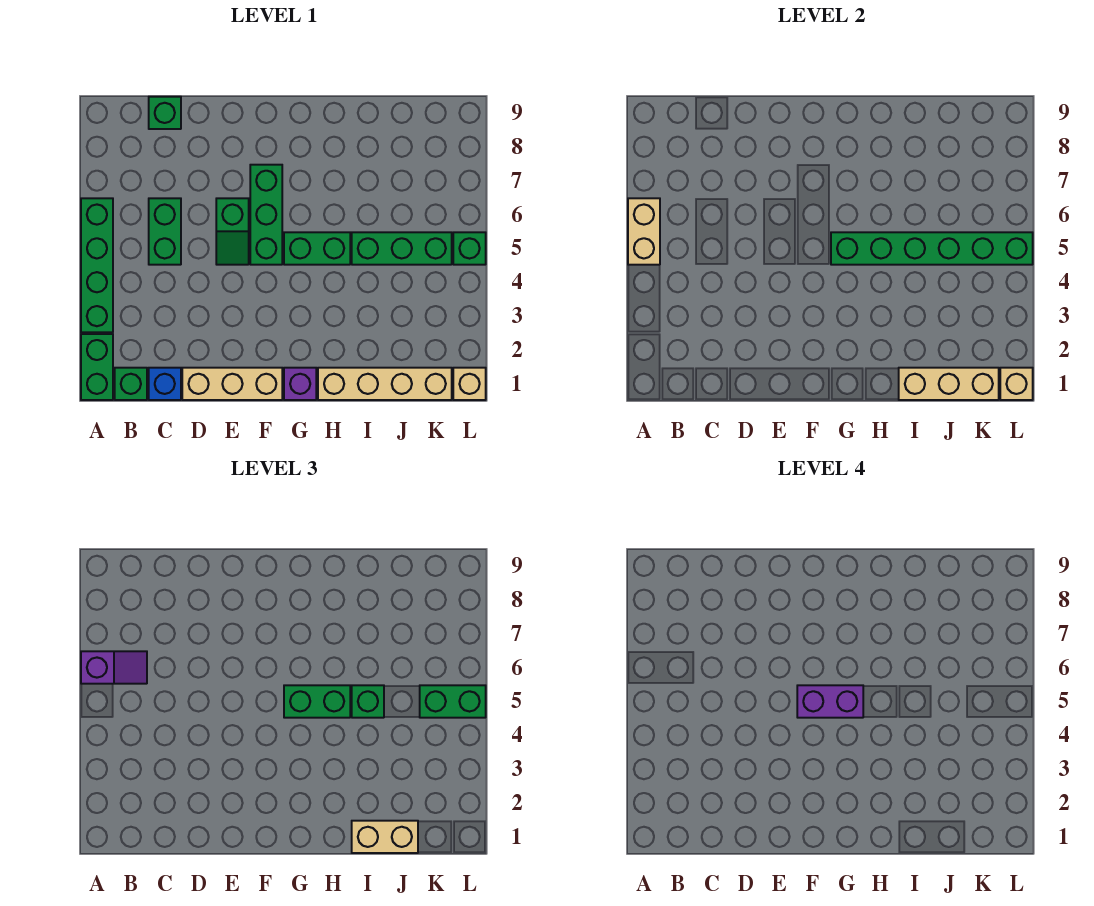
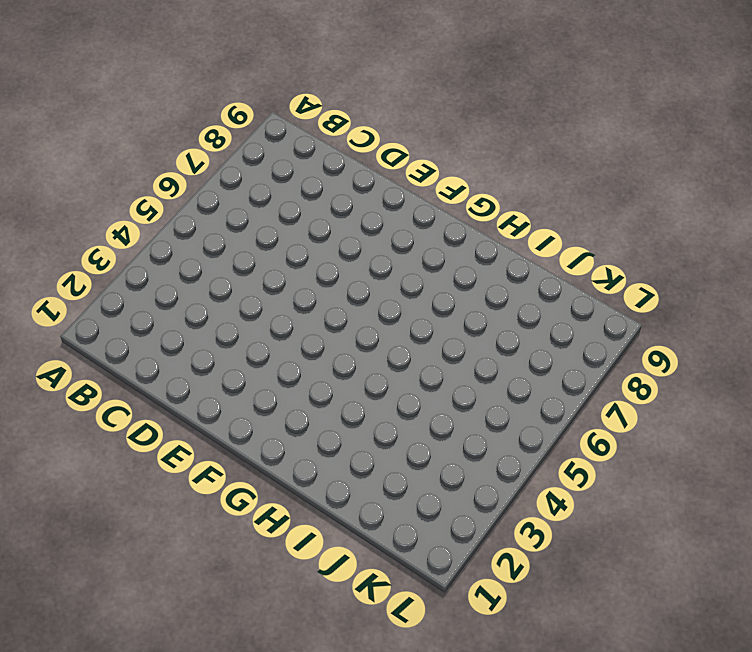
none -> green brick A1:A2 level 1
none -> green brick A3:A6 level 1
none -> green brick B1 level 1

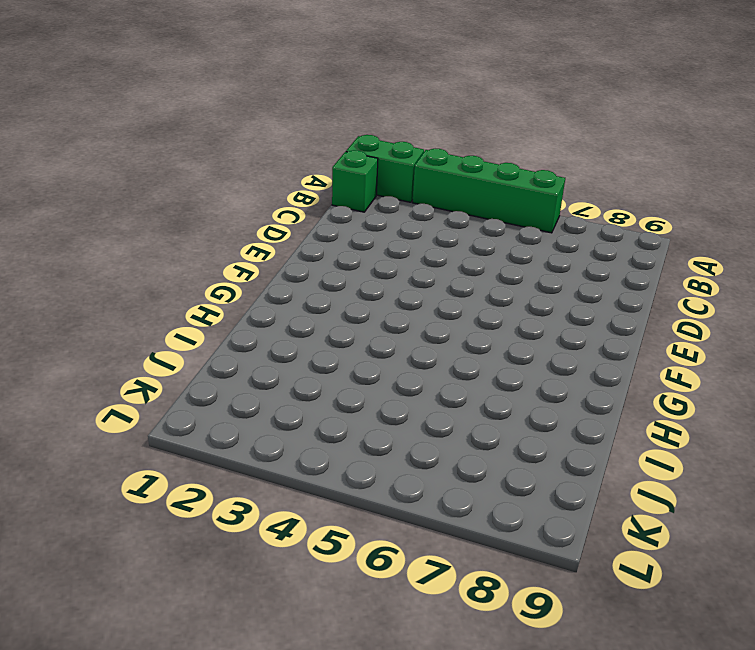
none -> blue brick C1 level 1
none -> green brick C5:C6 level 1
none -> green brick C9 level 1

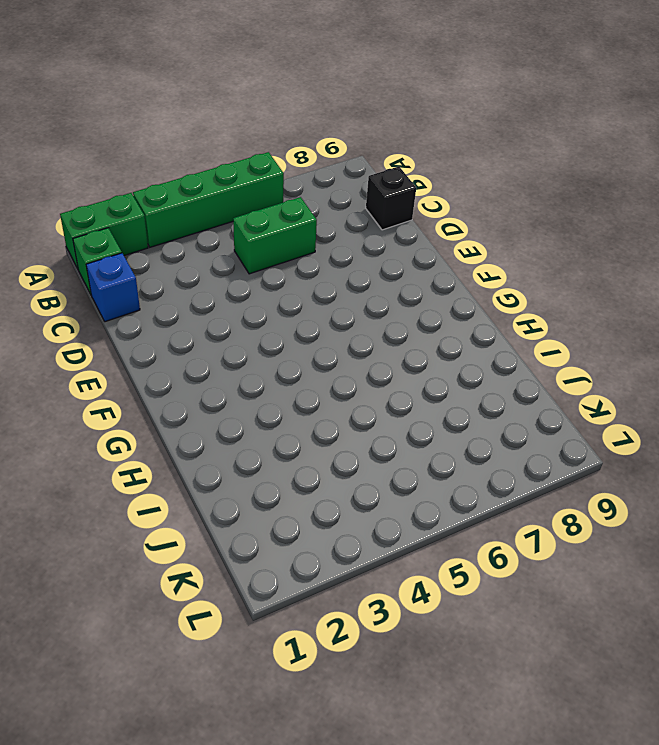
black brick C9 level 1 -> green brick C9 level 1
none -> tan brick D1:F1 level 1
none -> green slope E5:E6 level 1 top 6
none -> green brick F5:F7 level 1

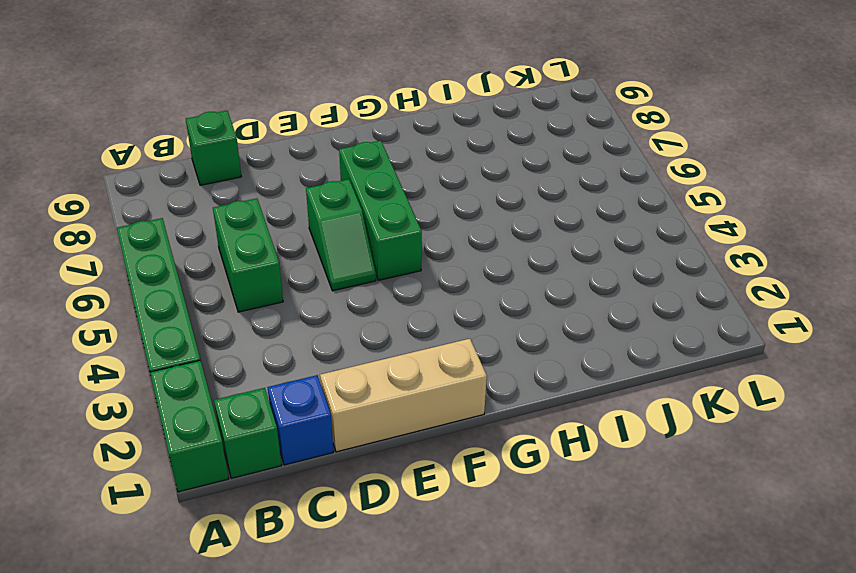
none -> purple brick G1 level 1
none -> green brick G5:H5 level 1
none -> tan brick H1:K1 level 1

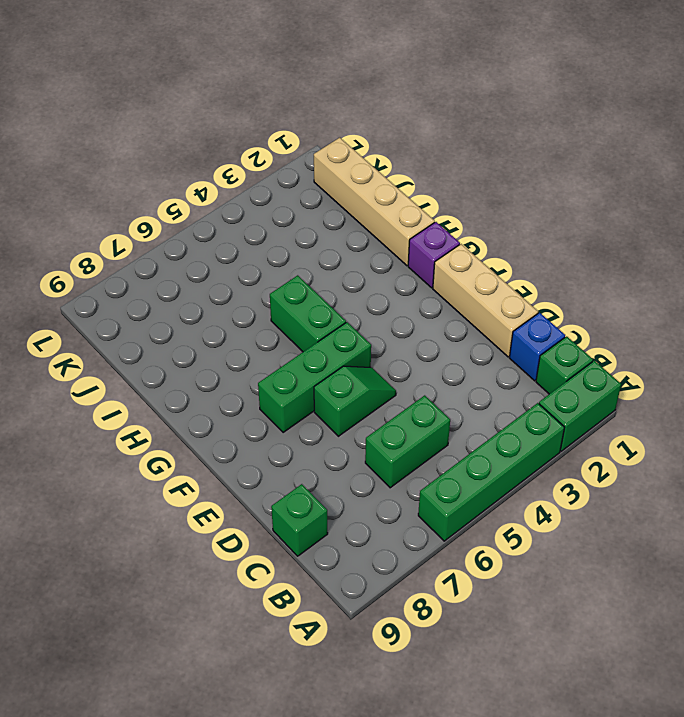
none -> green brick I5:K5 level 1
none -> tan brick L1 level 1
none -> green brick L5 level 1

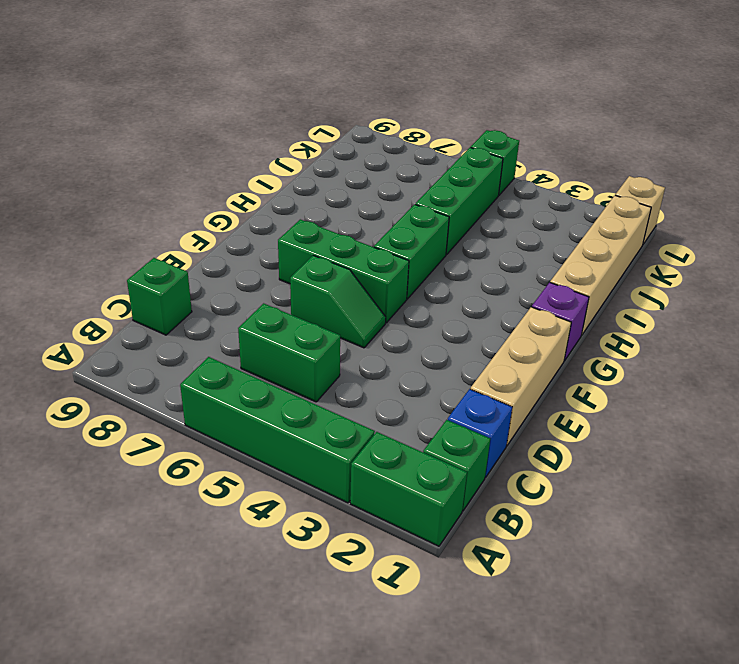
none -> tan brick A5:A6 level 2
none -> green brick G5:L5 level 2
none -> tan brick I1:K1 level 2

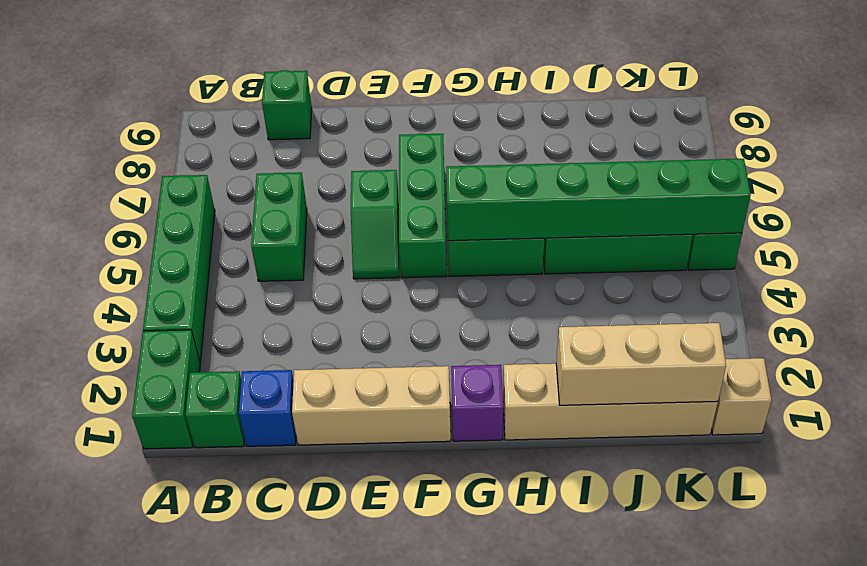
none -> tan brick A5:A6 level 2
none -> tan brick L1 level 2
none -> purple slope A6:B6 level 3 top A

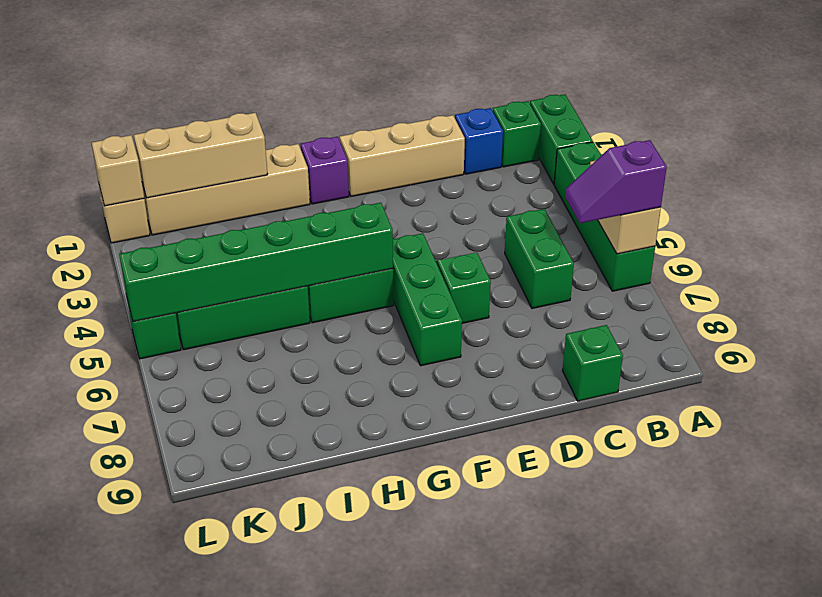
none -> green brick G5:H5 level 3
none -> tan brick I1:J1 level 3
none -> green brick I5 level 3

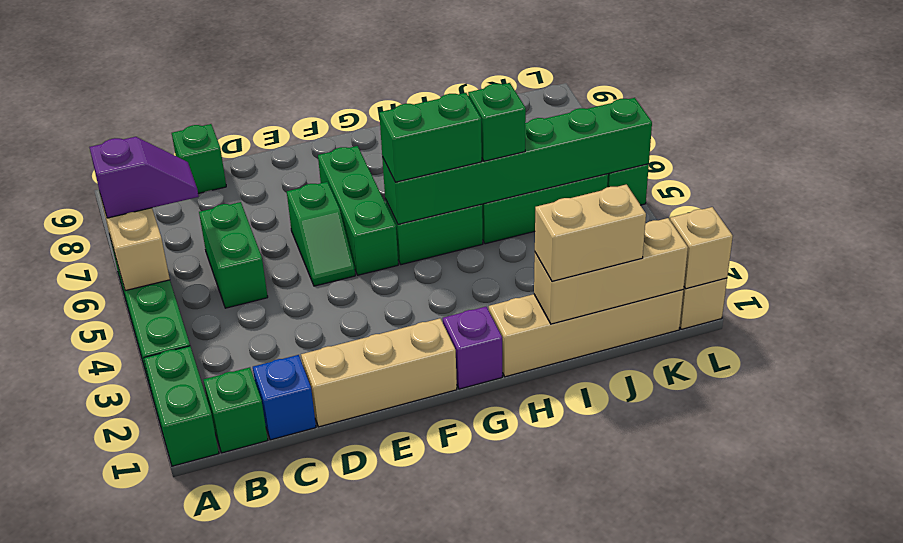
none -> green brick K5:L5 level 3
none -> purple brick F5:G5 level 4

